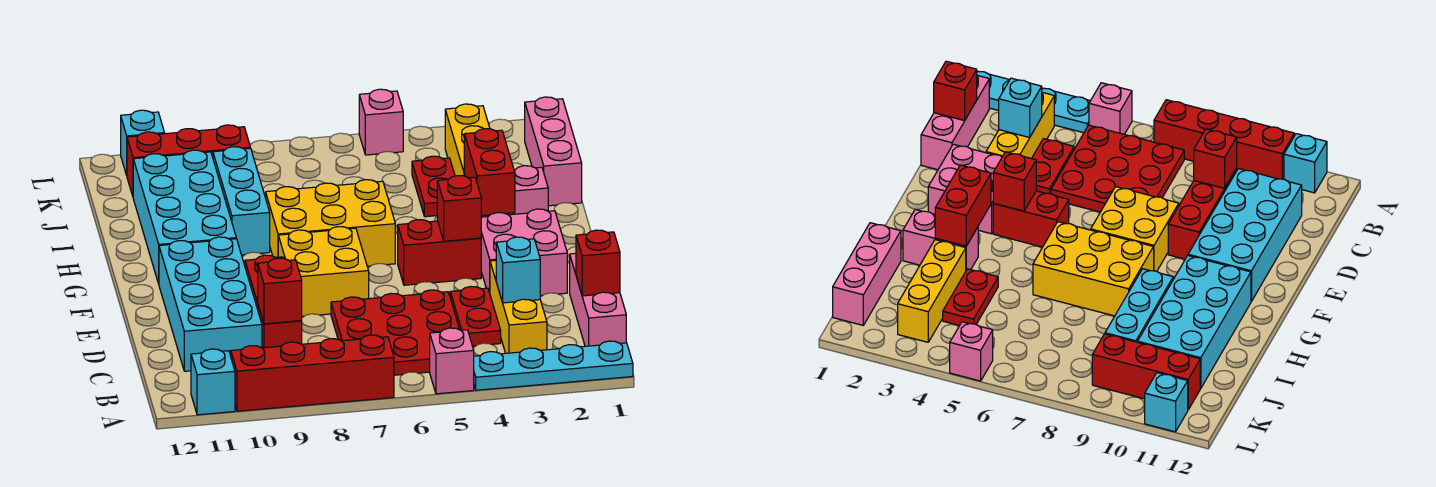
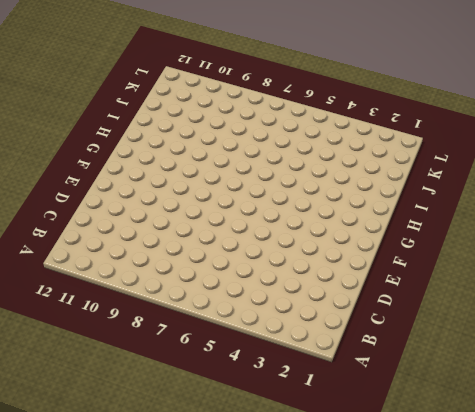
none -> cyan plate A1:A4 level 1
none -> pink brick A5 level 1
none -> red brick A7:A10 level 1

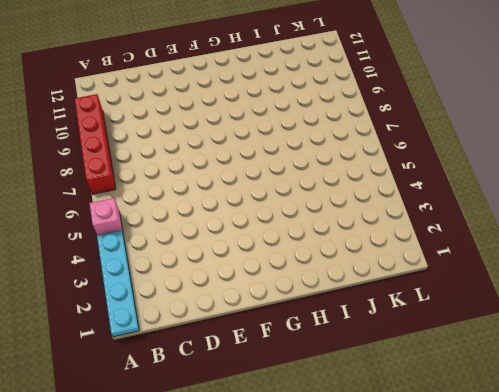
none -> cyan brick A11 level 1
none -> pink brick B1:D1 level 1
none -> yellow brick B3:D3 level 1

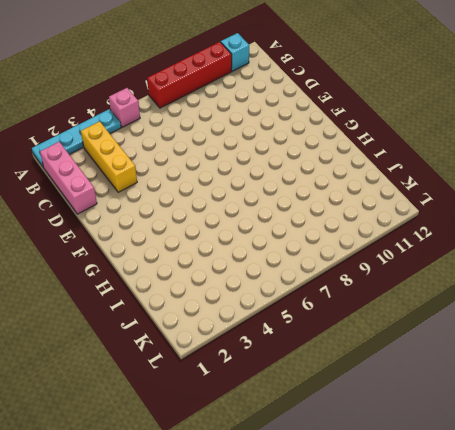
none -> red plate B5:D7 level 1
none -> red plate C4:D4 level 1
none -> red brick C9:E9 level 1

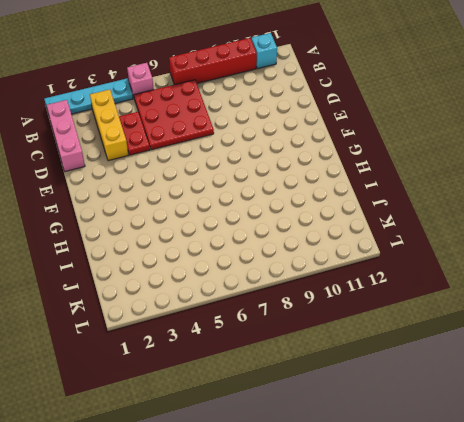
none -> red brick C9:E9 level 1
none -> cyan brick C10:F11 level 1
none -> pink brick E2:F3 level 1

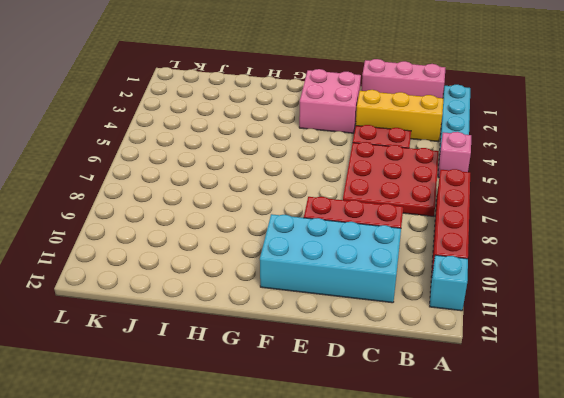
none -> yellow brick E7:F8 level 1
none -> red brick F4:F5 level 1
none -> yellow brick G6:H8 level 1

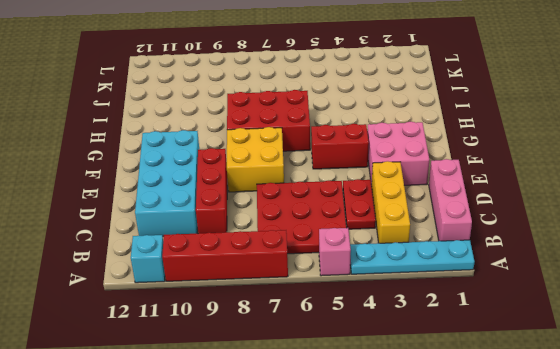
red brick G6:H8 level 1 -> yellow brick G6:H8 level 1
none -> cyan brick G10:J11 level 1
none -> pink brick H2:H3 level 1
none -> cyan brick H9:J9 level 1

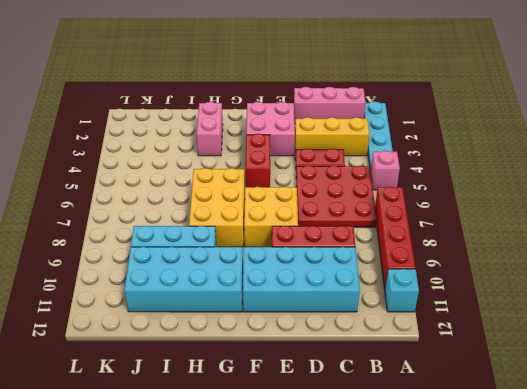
none -> pink brick I1:K1 level 1
none -> yellow brick I3:K3 level 1
none -> red plate I4:J4 level 1

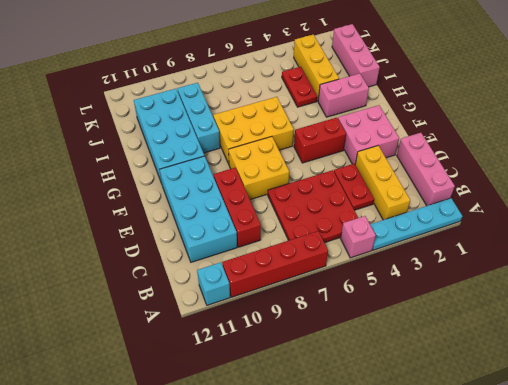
none -> red brick K9:K11 level 1
none -> pink brick L5 level 1
none -> cyan brick L11 level 1

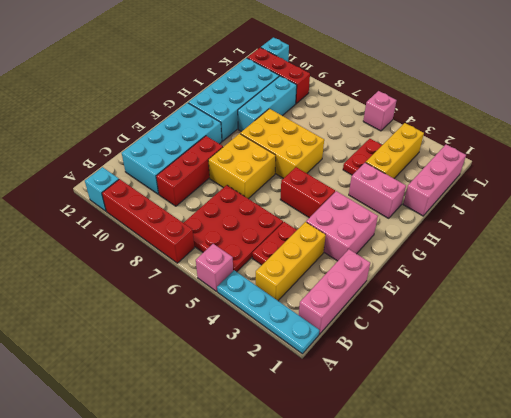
none -> red brick C1 level 2
none -> cyan brick C3 level 2
none -> red brick C9 level 2

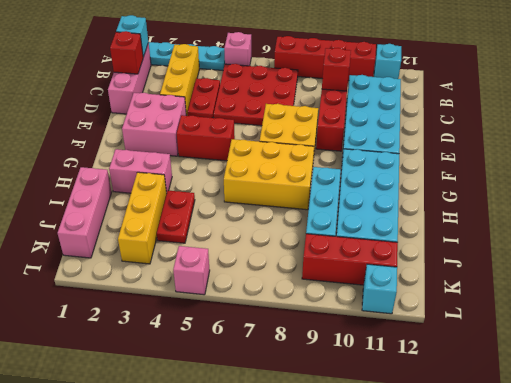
cyan brick B1 level 2 -> cyan brick C3 level 2
none -> red brick F4 level 2
none -> red brick G3:H3 level 2

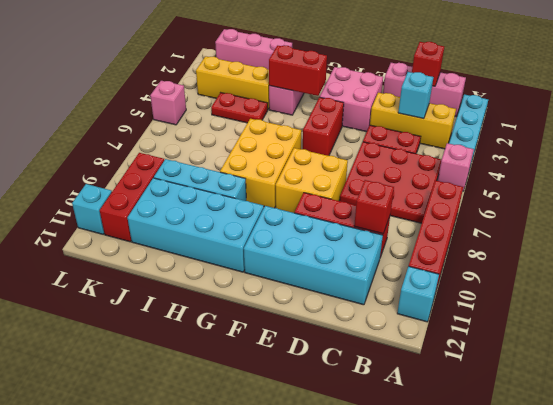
none -> red brick F4 level 2

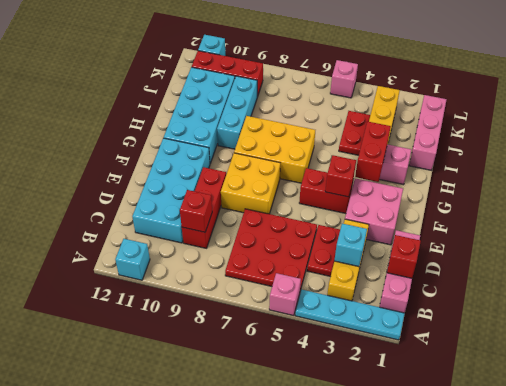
none -> red brick A7:A10 level 1

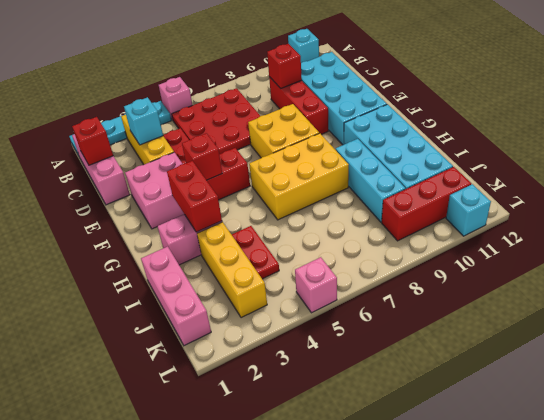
none -> red brick A7:A10 level 1

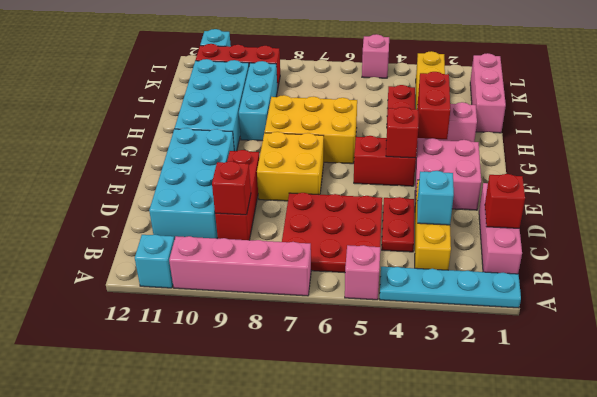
pink brick A7:A10 level 1 -> red brick A7:A10 level 1

